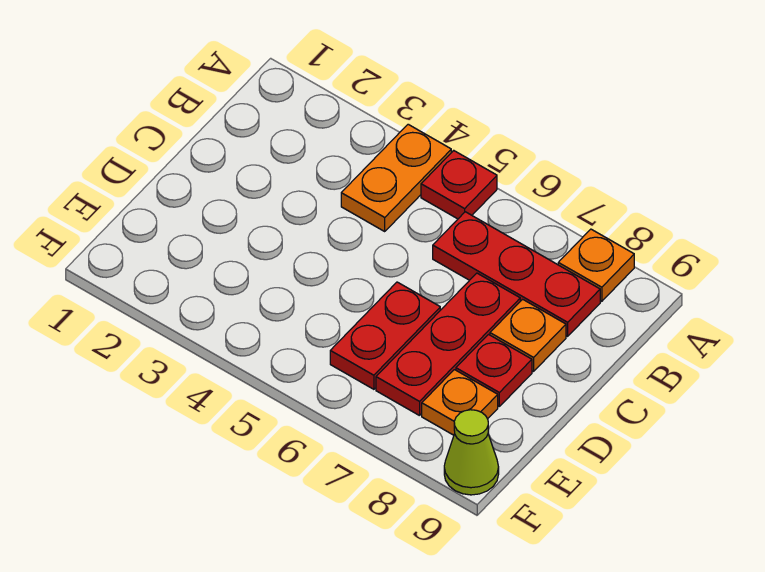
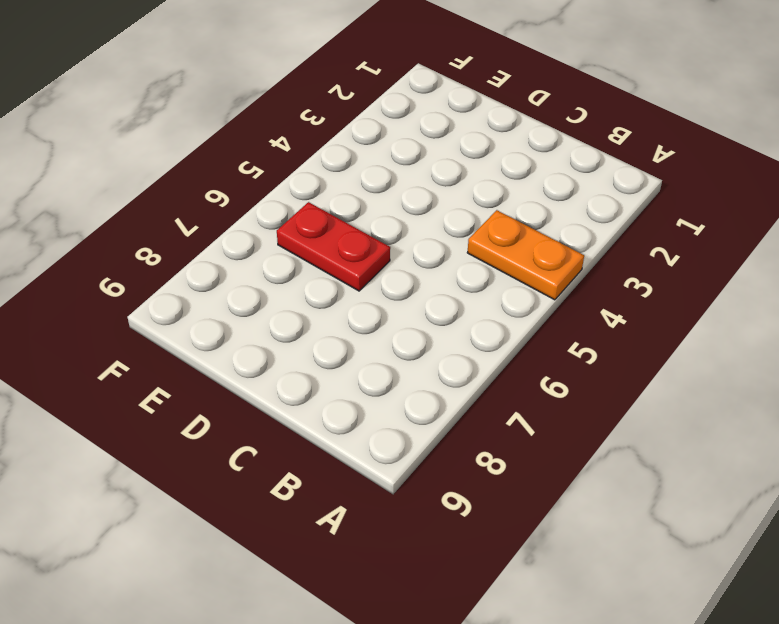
none -> red plate A5 level 1
none -> orange plate A8 level 1

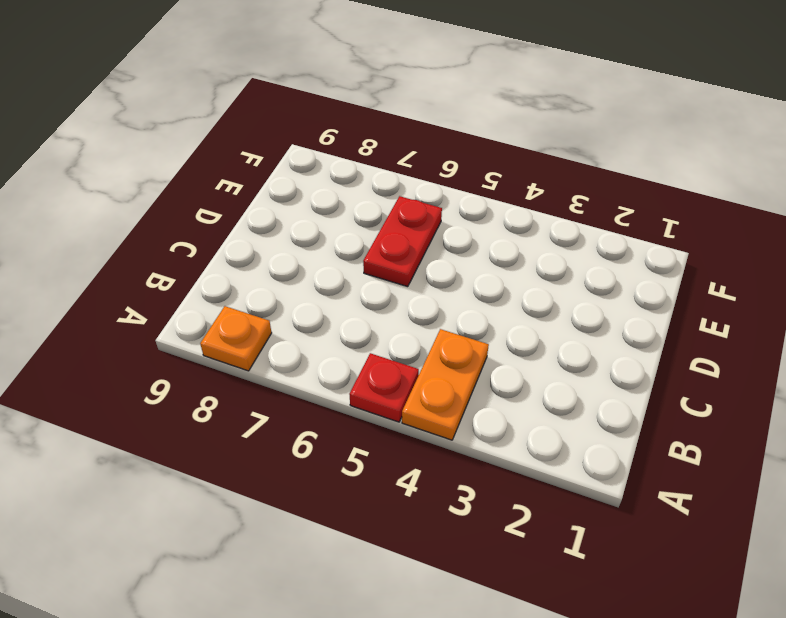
none -> red plate B6:B8 level 1
none -> red plate C7:E7 level 1

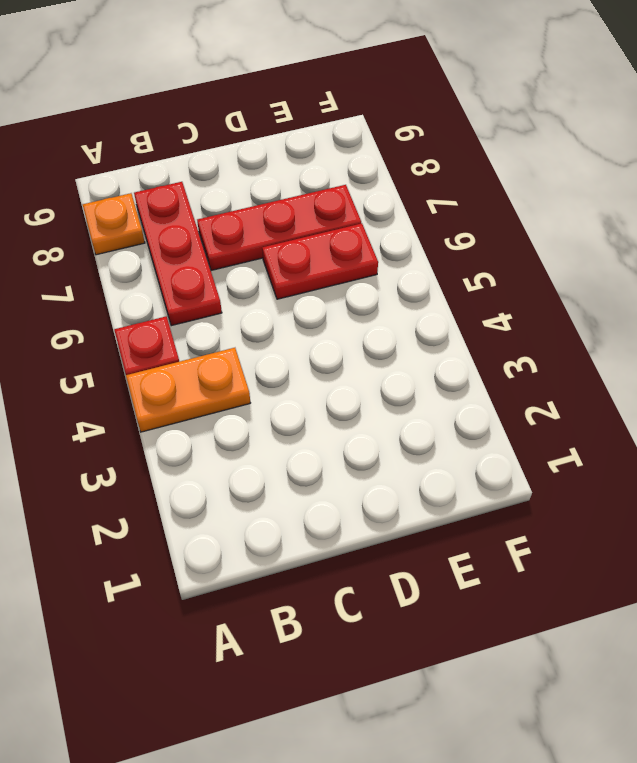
none -> orange plate C8 level 1
none -> red plate D8 level 1

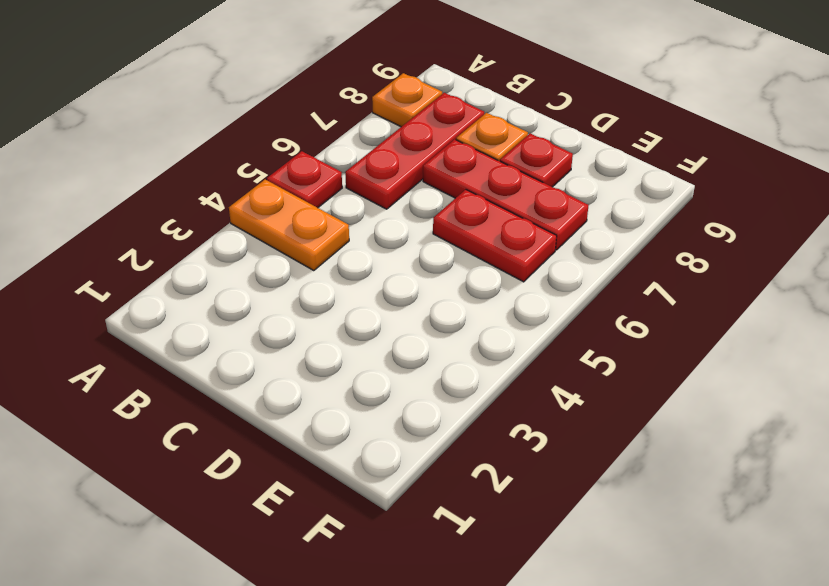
none -> orange plate E8 level 1
none -> lime cone F9 level 1

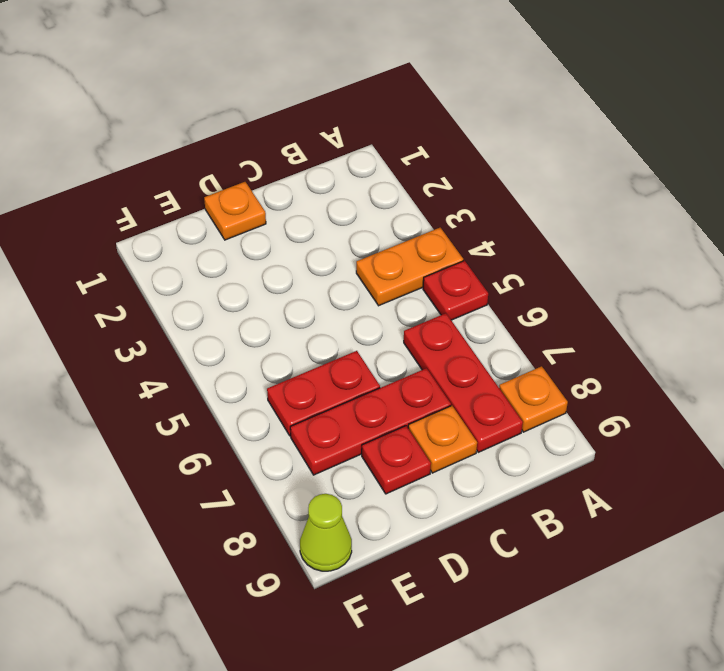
orange plate D1 level 1 -> orange plate E8 level 1

